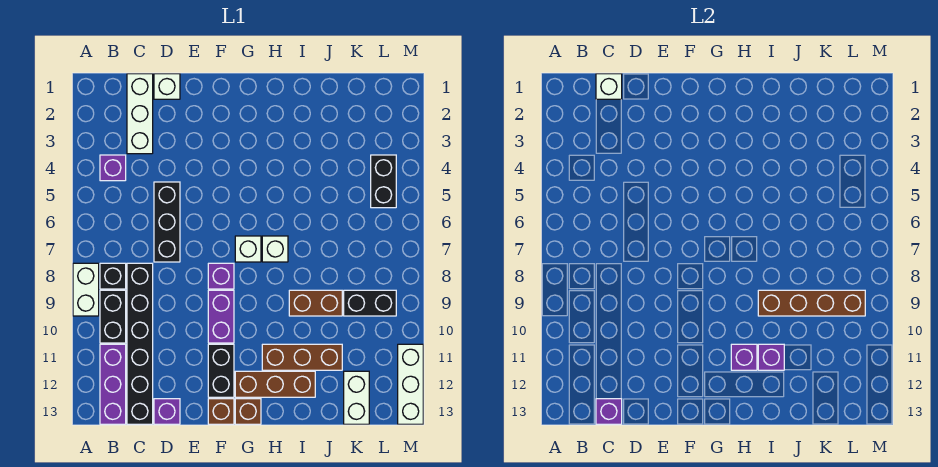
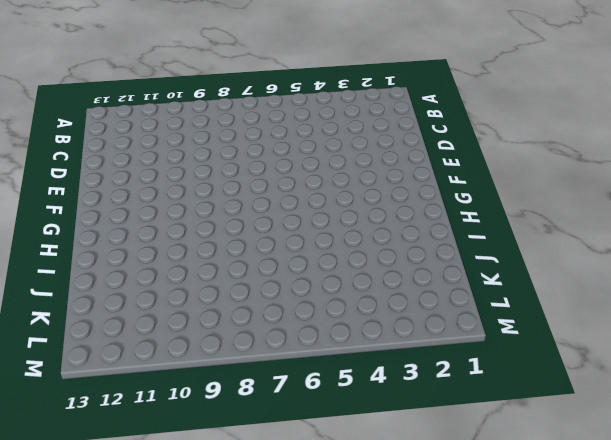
none -> white brick A8:A9 level 1
none -> purple brick B4 level 1
none -> black brick B8 level 1

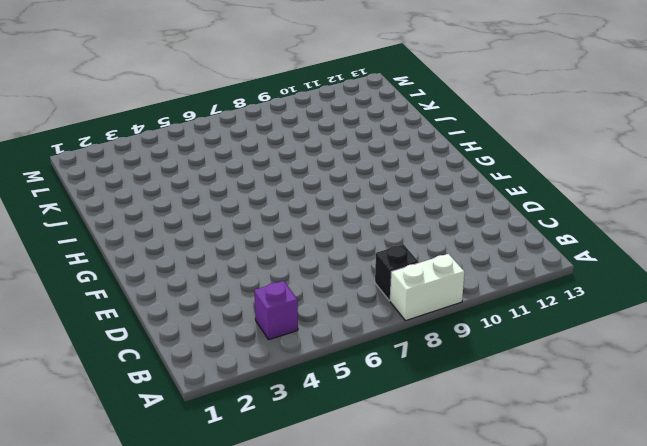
none -> black brick B9:B10 level 1
none -> purple brick B11:B13 level 1
none -> white brick C1:C3 level 1

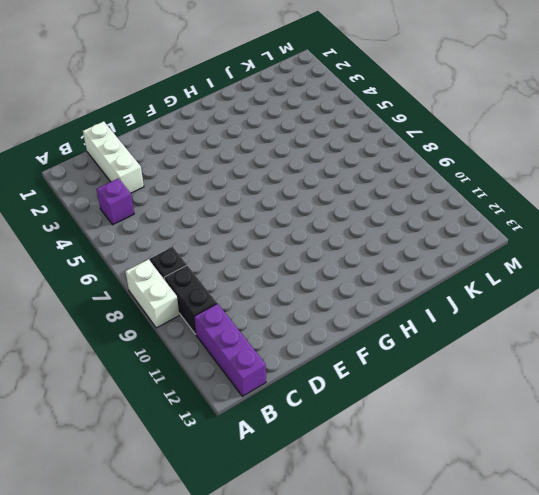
none -> black brick C8:C13 level 1
none -> white brick D1 level 1
none -> black brick D5:D7 level 1

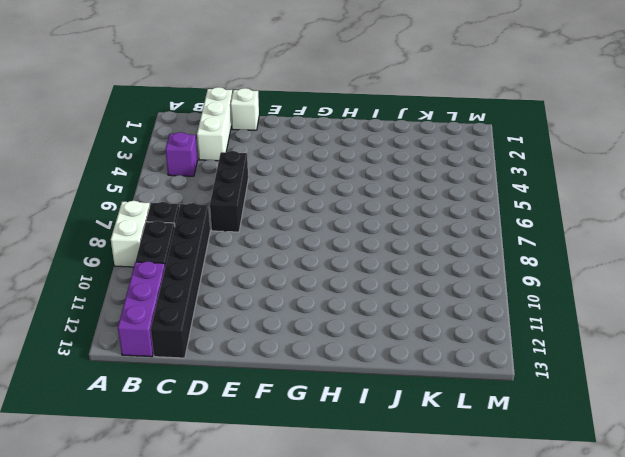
none -> purple brick D13 level 1
none -> purple brick F8 level 1
none -> purple brick F9:F10 level 1

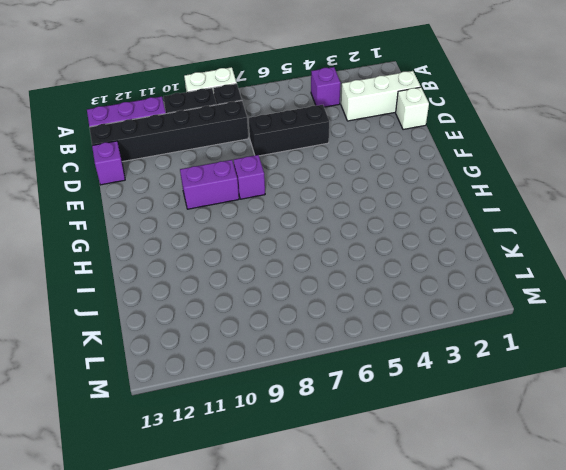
none -> black brick F11:F12 level 1
none -> brown brick F13 level 1
none -> white brick G7 level 1

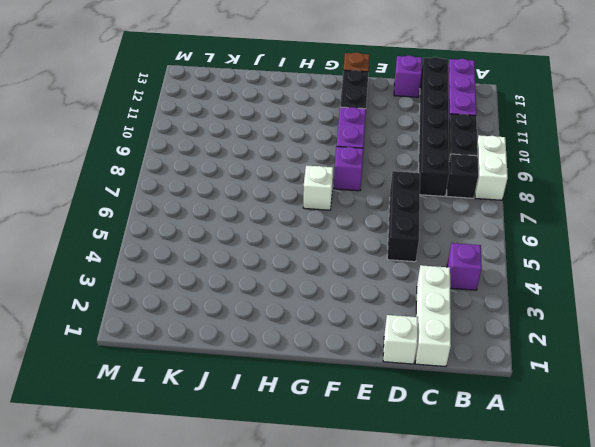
none -> brown brick G12:I12 level 1
none -> brown brick G13 level 1
none -> white brick H7 level 1

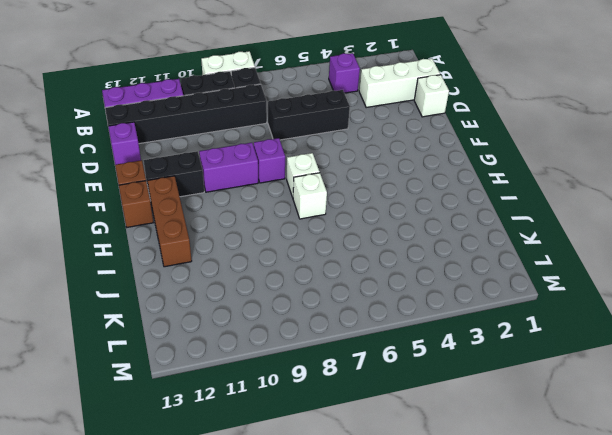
none -> brown brick H11:J11 level 1
none -> brown brick I9:J9 level 1
none -> black brick K9:L9 level 1

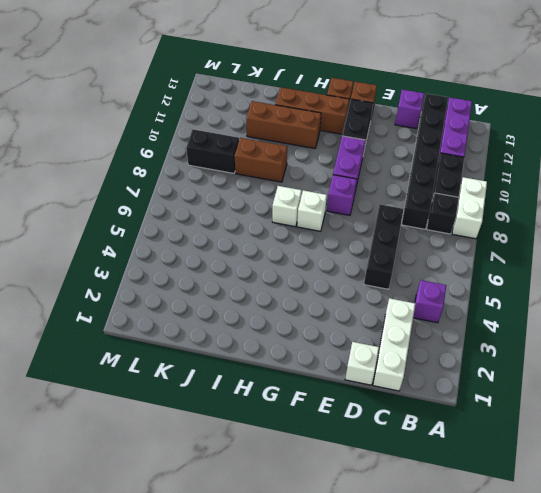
none -> white brick K12:K13 level 1
none -> black brick L4:L5 level 1
none -> white brick M11:M13 level 1

